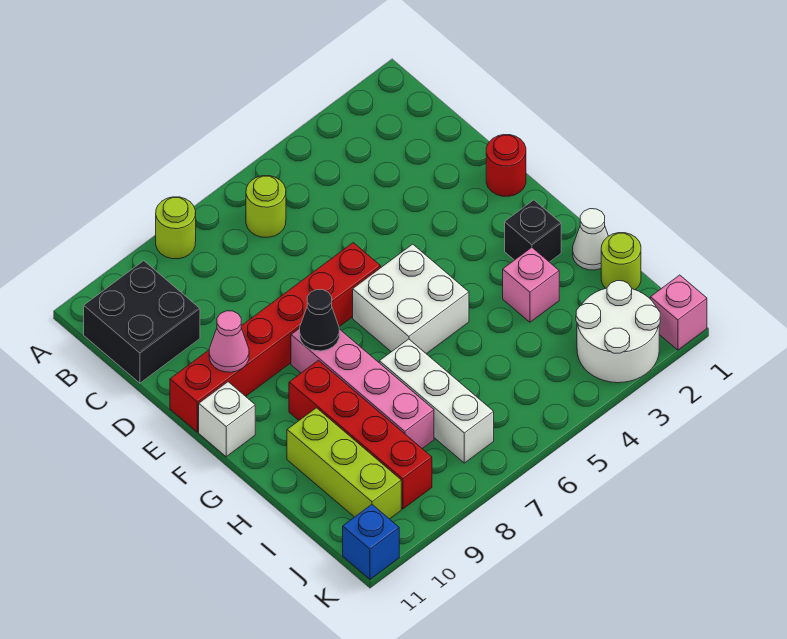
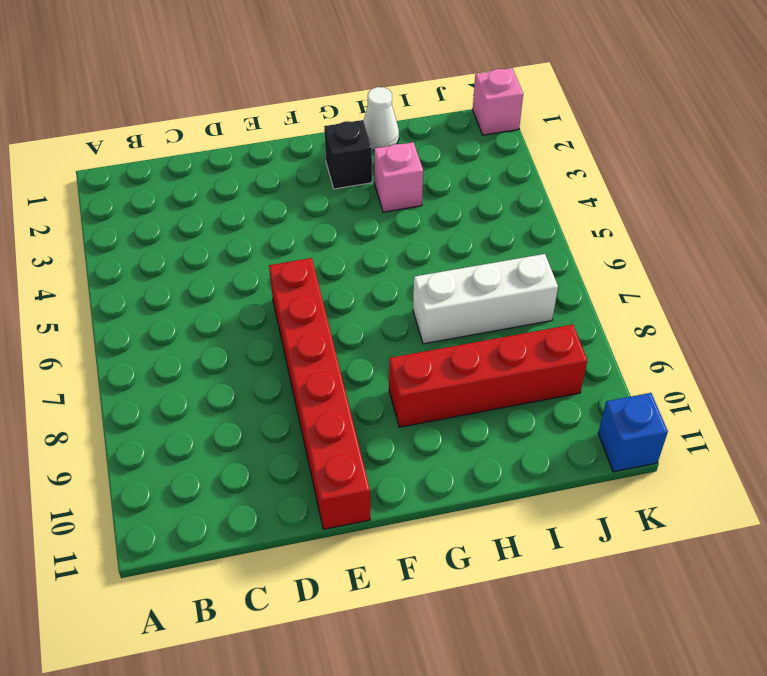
none -> lime round brick A8 level 1
none -> lime round brick B6 level 1
none -> black brick B10:C11 level 1

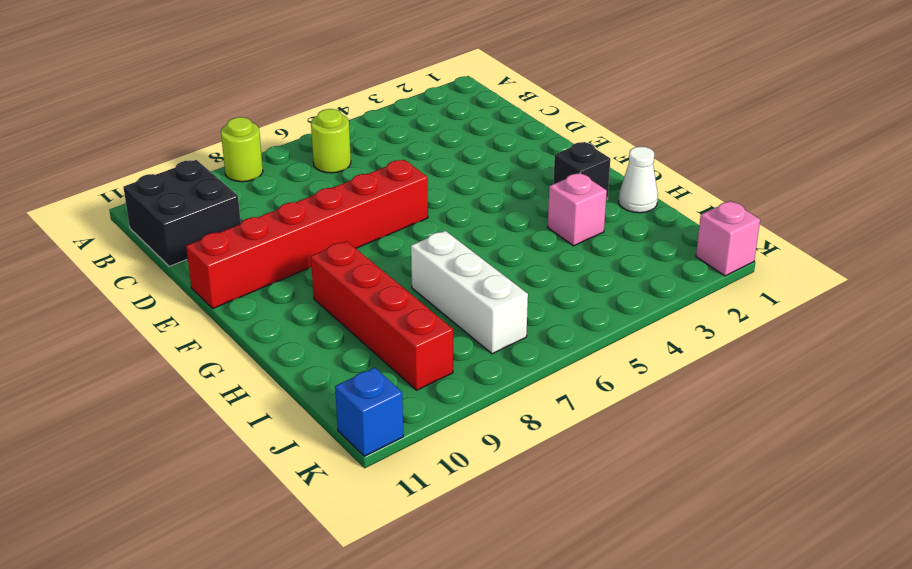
none -> red round brick E1 level 1
none -> white brick F5:G6 level 1
none -> pink brick F8:I8 level 1

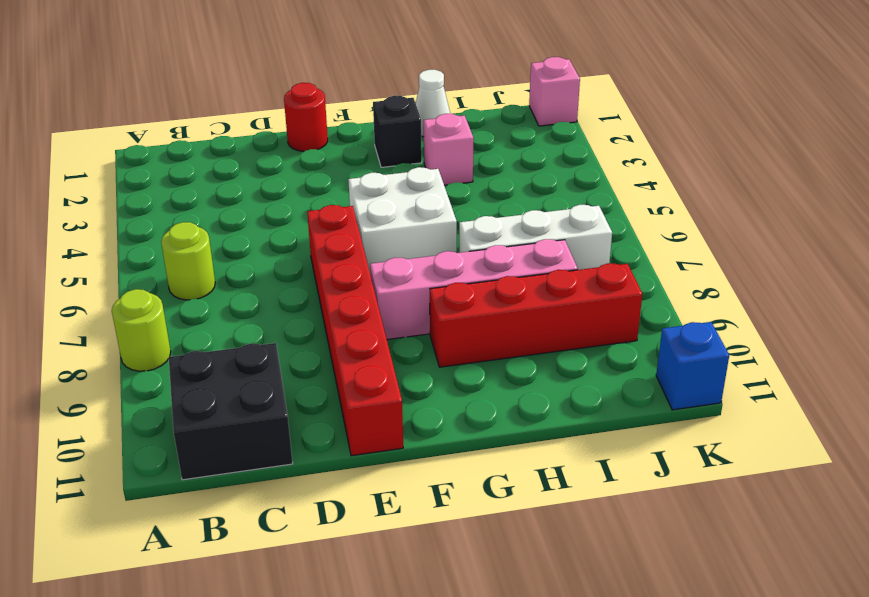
none -> white brick F11 level 1
none -> lime brick H10:J10 level 1
none -> lime round brick I1 level 1

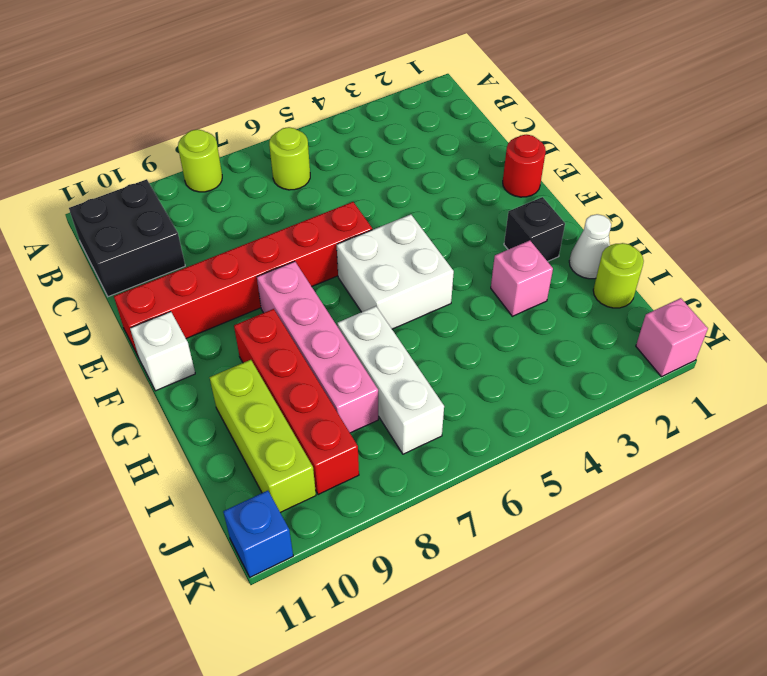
none -> white round brick J2:K3 level 1
none -> pink cone E10 level 2
none -> black cone F8 level 2

